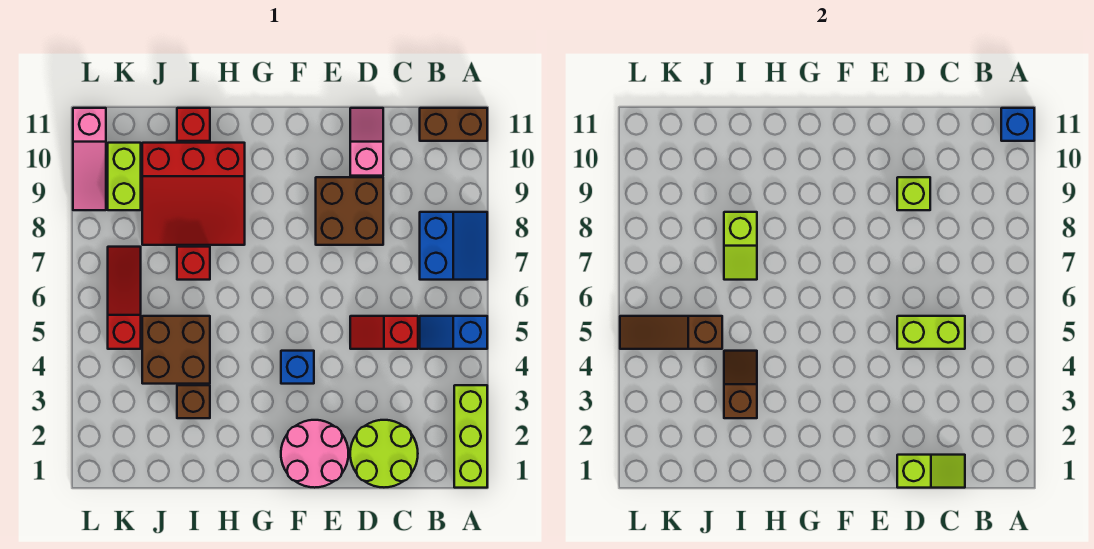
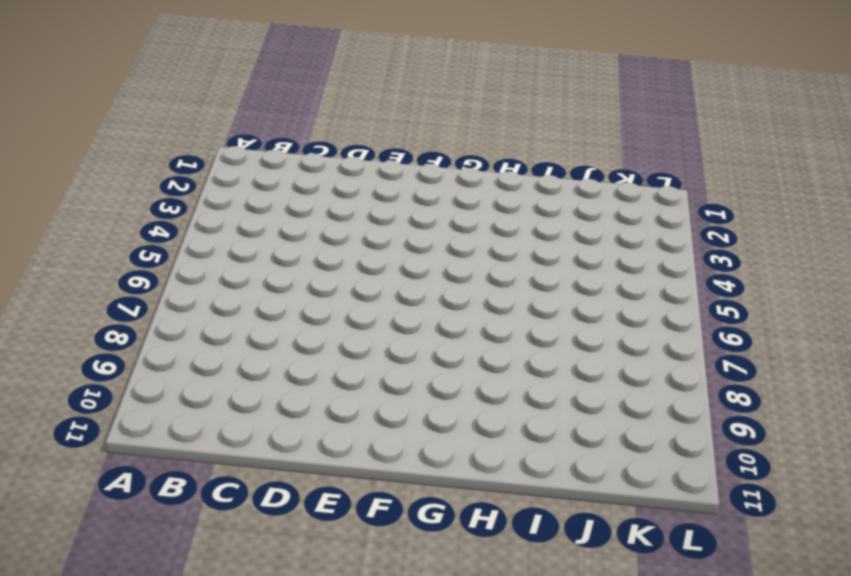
none -> lime brick A1:A3 level 1
none -> blue slope A5:B5 level 1 top A
none -> blue slope A7:B8 level 1 top B

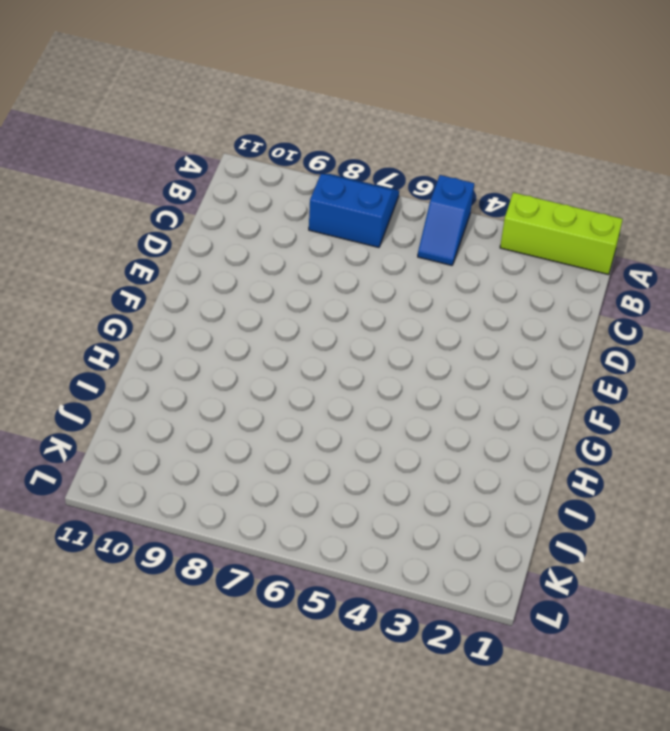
none -> brown brick A11:B11 level 1
none -> lime round brick C1:D2 level 1
none -> red slope C5:D5 level 1 top C

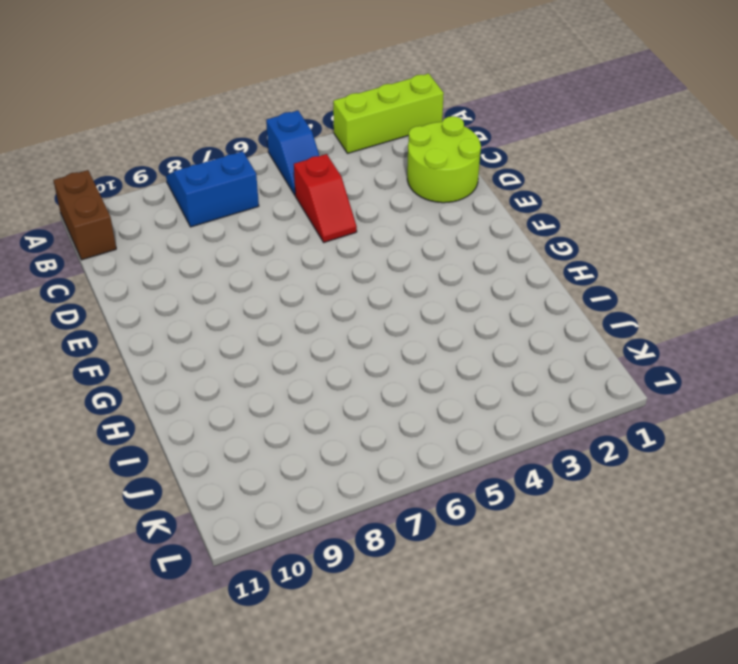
none -> brown brick D8:E9 level 1
none -> pink slope D10:D11 level 1 top 10
none -> pink round brick E1:F2 level 1

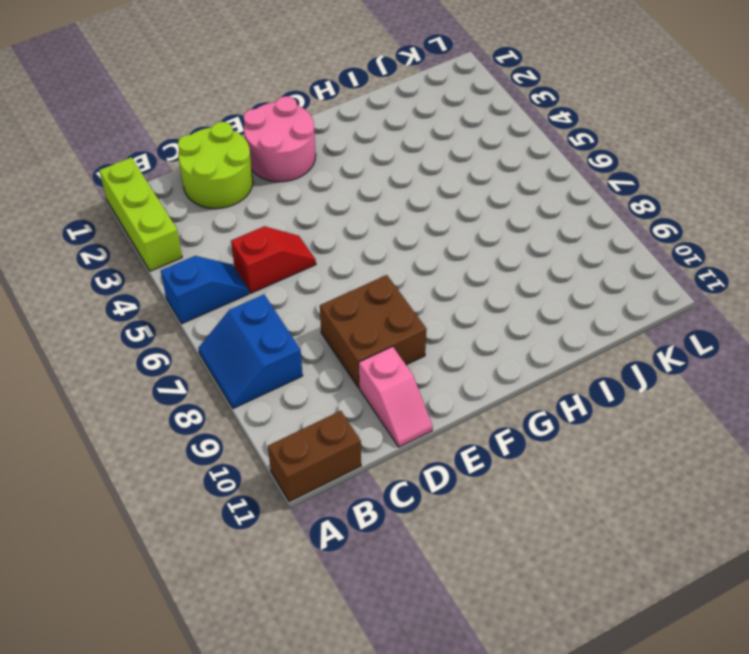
none -> blue brick F4 level 1
none -> red slope H8:J10 level 1 top 10
none -> brown brick I3 level 1

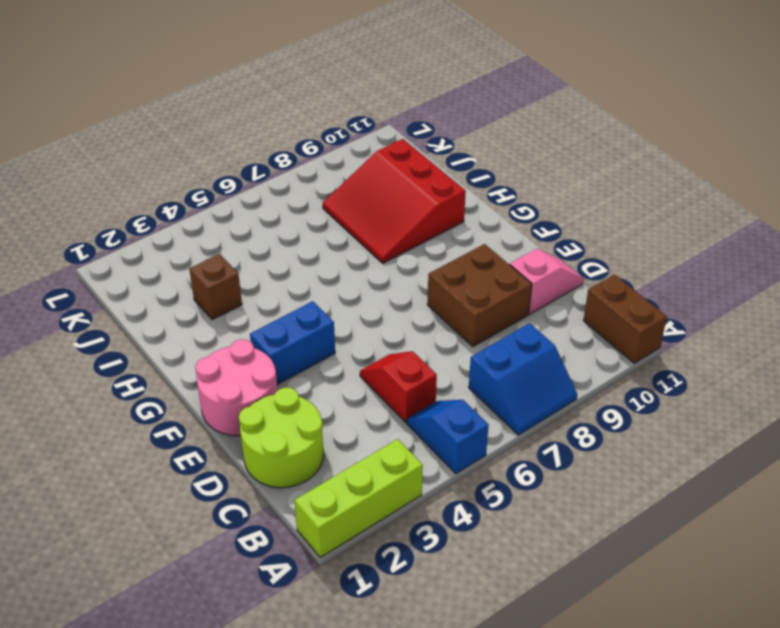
blue brick F3:F4 level 1 -> blue brick F4 level 1
none -> brown brick I4:J5 level 1
none -> red brick I7 level 1
none -> red brick I11 level 1

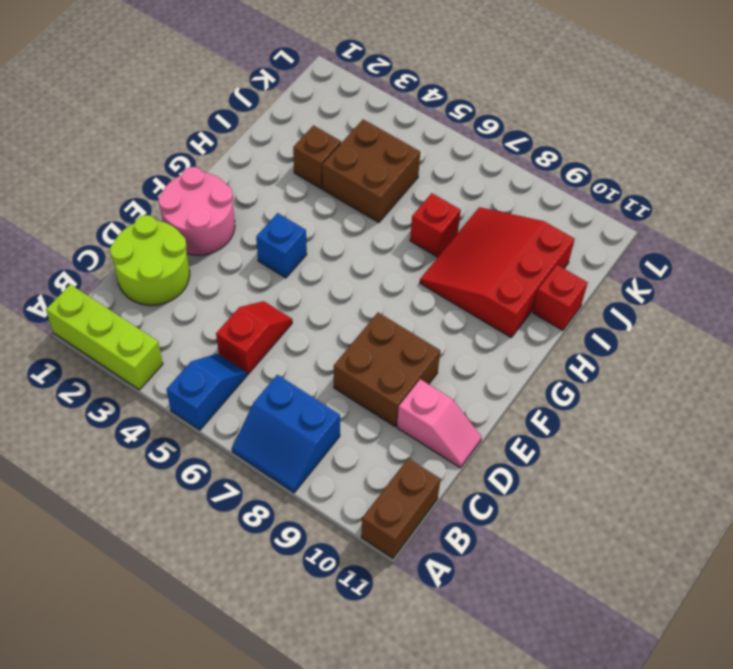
none -> red slope K5:K7 level 1 top 5
none -> lime brick K9:K10 level 1
none -> pink slope L9:L11 level 1 top 11

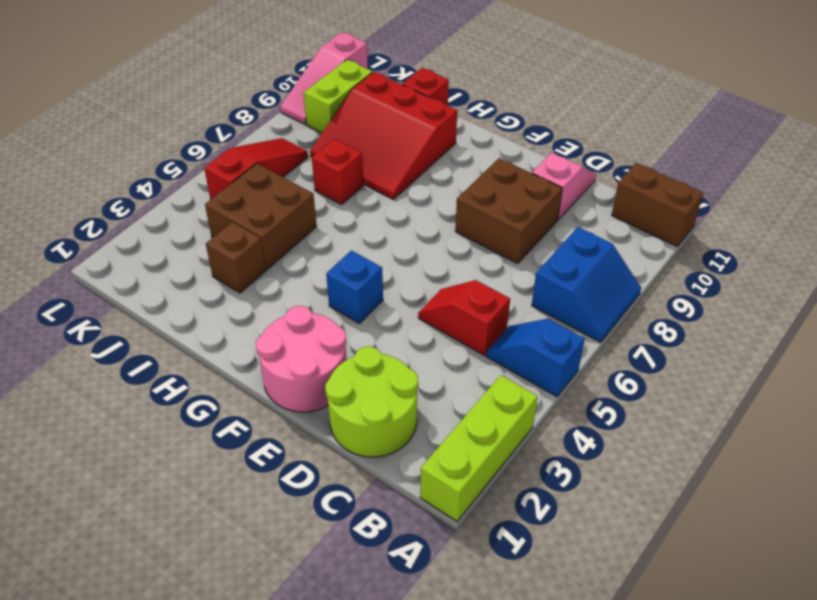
none -> blue brick A11 level 2
none -> lime slope C1:D1 level 2 top D
none -> lime brick C5:D5 level 2

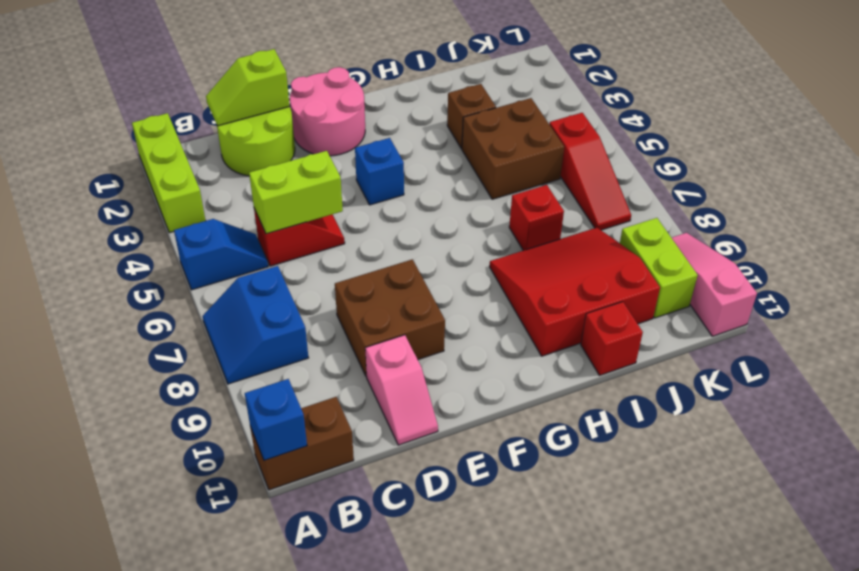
none -> lime brick D9 level 2
none -> brown slope I3:I4 level 2 top 3
none -> lime slope I7:I8 level 2 top 8

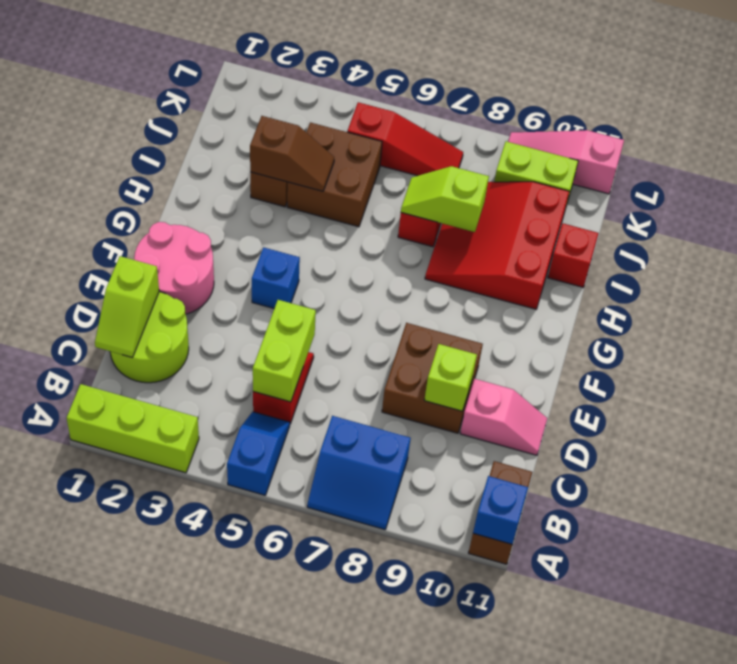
none -> brown slope J5:L5 level 2 top J

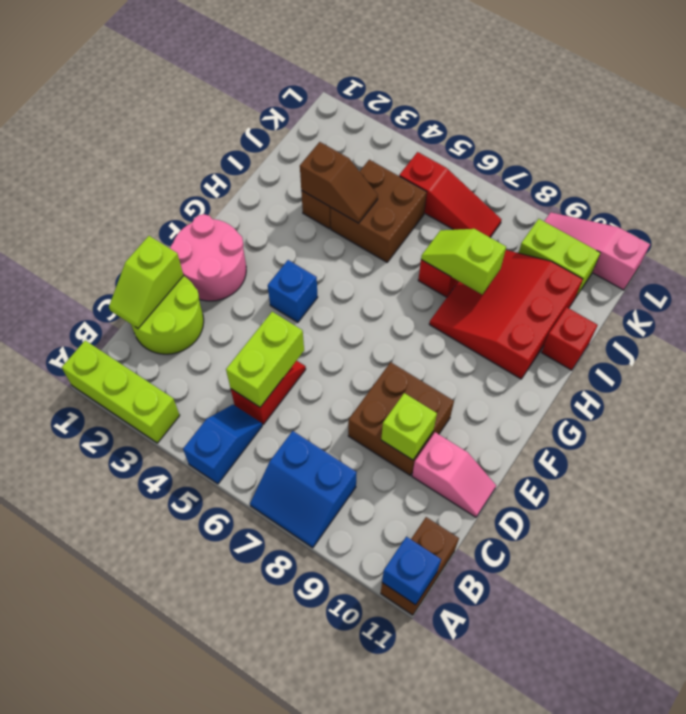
none -> brown slope J5:L5 level 2 top J

